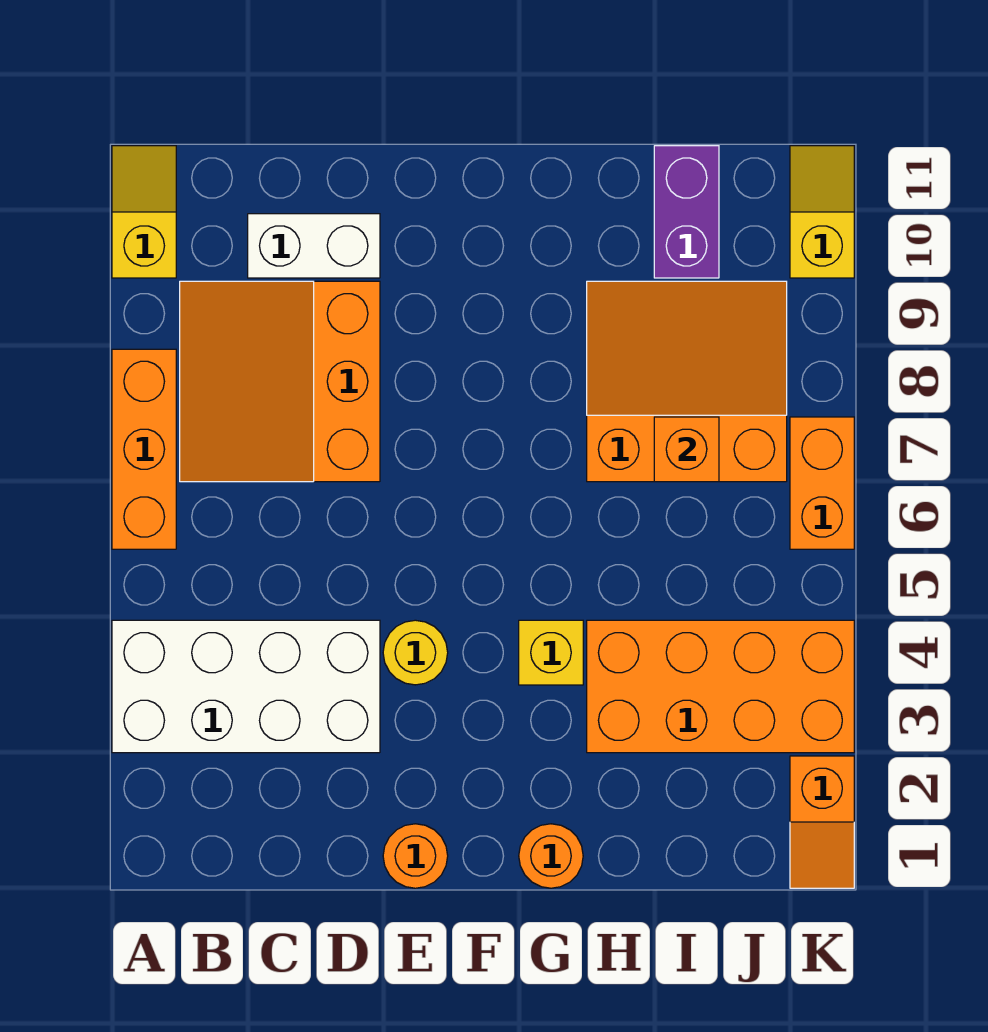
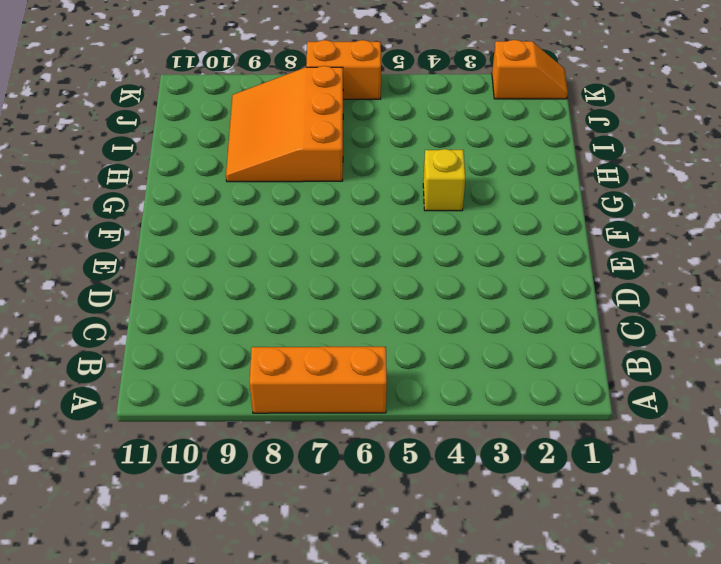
none -> white brick A3:D4 level 1
none -> yellow slope A10:A11 level 1 top 10
none -> orange slope B7:D9 level 1 top D

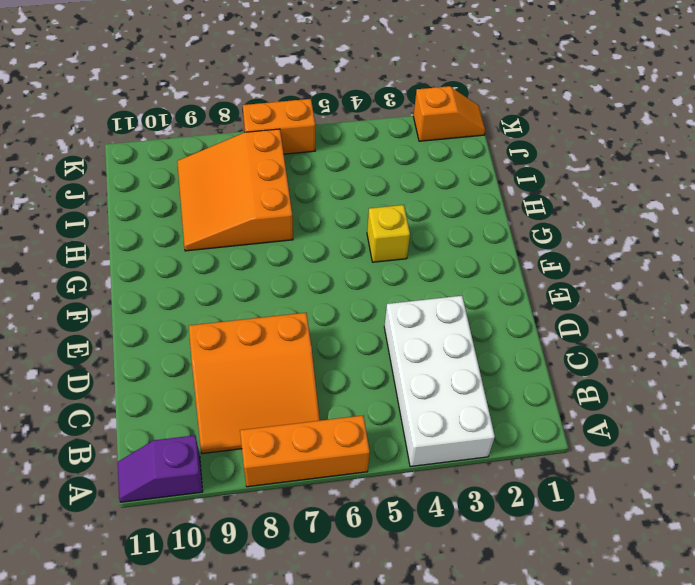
purple slope A10:A11 level 1 top 10 -> yellow slope A10:A11 level 1 top 10
none -> white brick C10:D10 level 1
none -> orange round brick E1 level 1
none -> yellow round brick E4 level 1

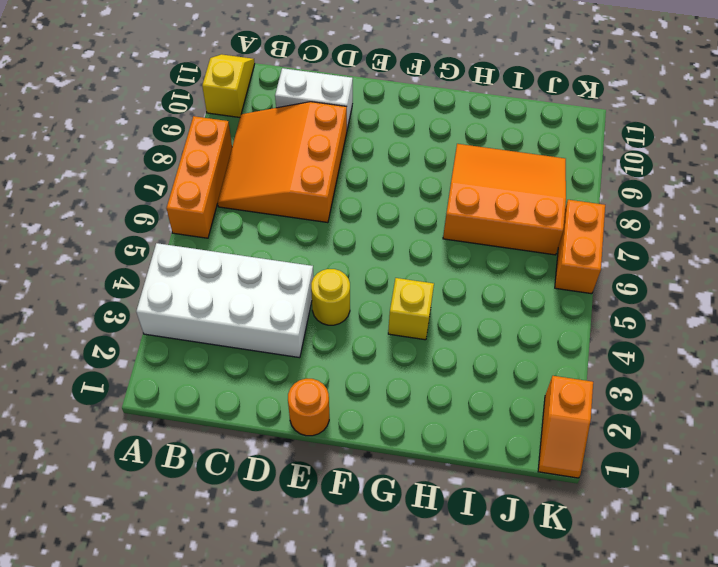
none -> orange round brick G1 level 1
none -> orange brick H3:K4 level 1
none -> purple brick I10:I11 level 1

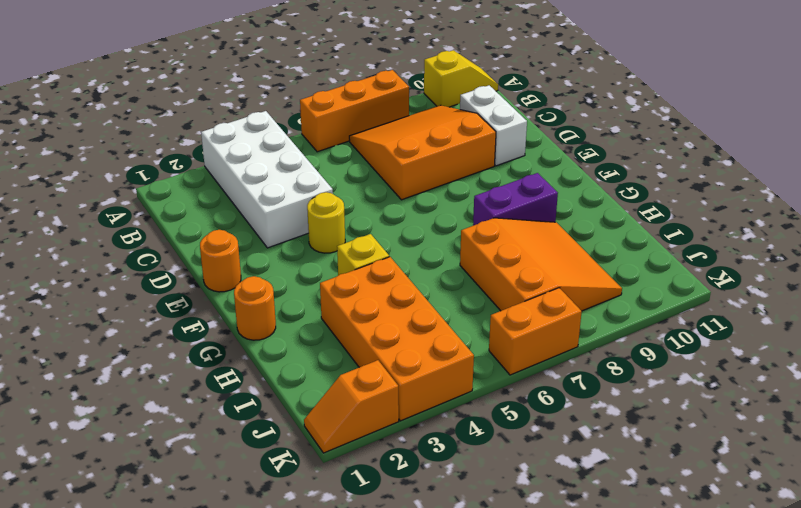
purple brick G8:G9 level 1 -> purple brick I10:I11 level 1
none -> yellow slope K10:K11 level 1 top 10
none -> orange brick I7 level 2

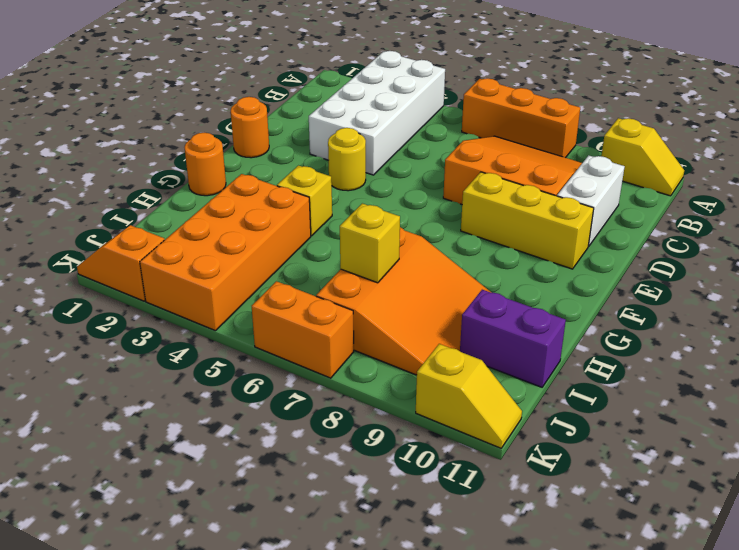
yellow brick E8:E10 level 1 -> none
yellow brick I7 level 2 -> orange brick I7 level 2

